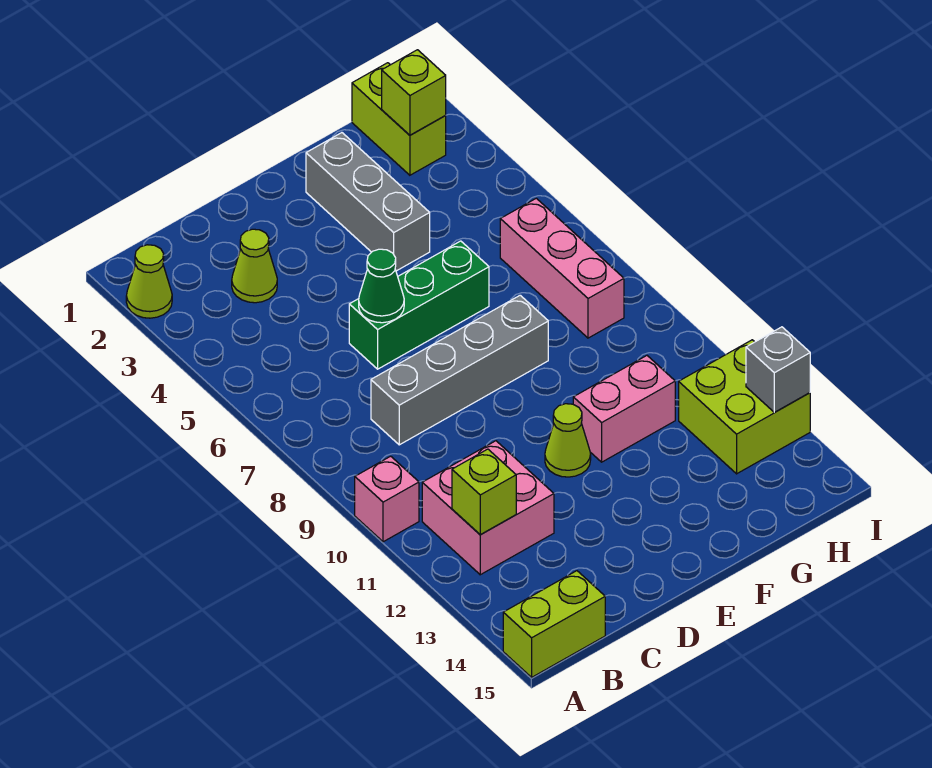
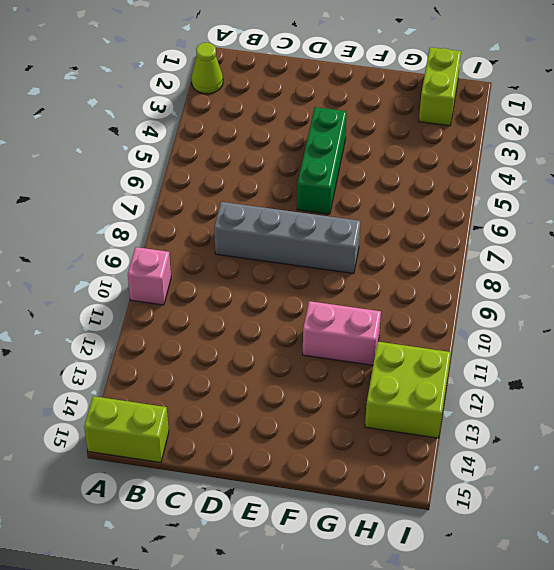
green brick E4:E6 level 1 -> green brick D6:F6 level 1
none -> pink brick B11:C12 level 1
none -> lime cone C3 level 1
none -> lime cone E11 level 1

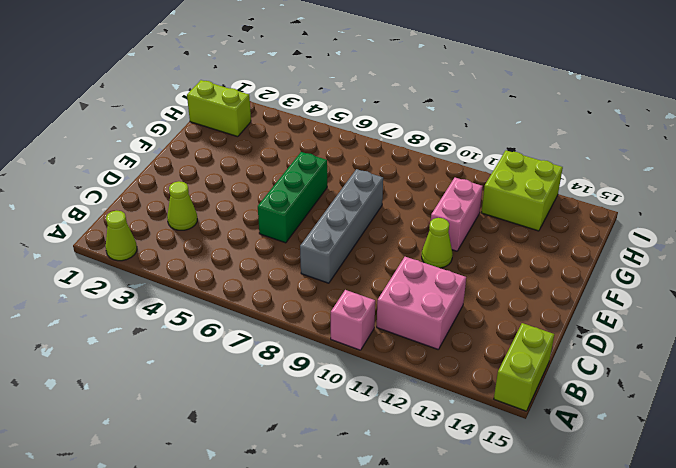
none -> grey brick F2:F4 level 1
none -> pink brick H6:H8 level 1
none -> lime brick B12 level 2

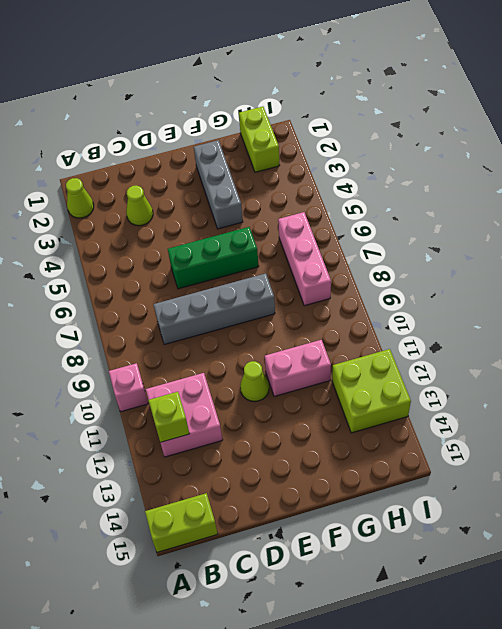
none -> green cone D6 level 2
none -> lime brick H2 level 2
none -> grey brick I13 level 2

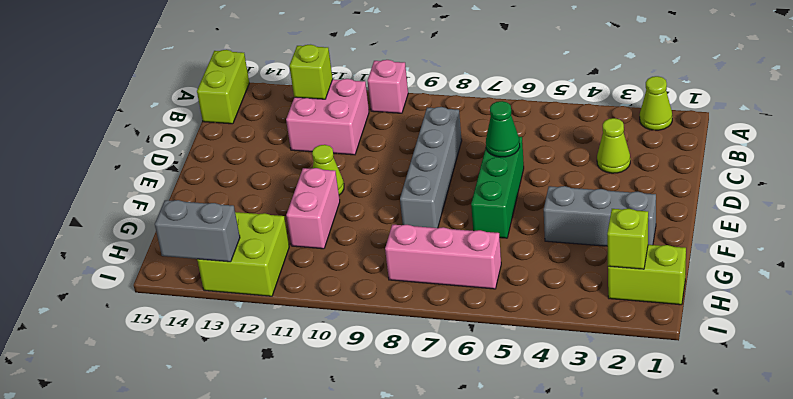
grey brick I13:I14 level 2 -> grey brick I13 level 2

